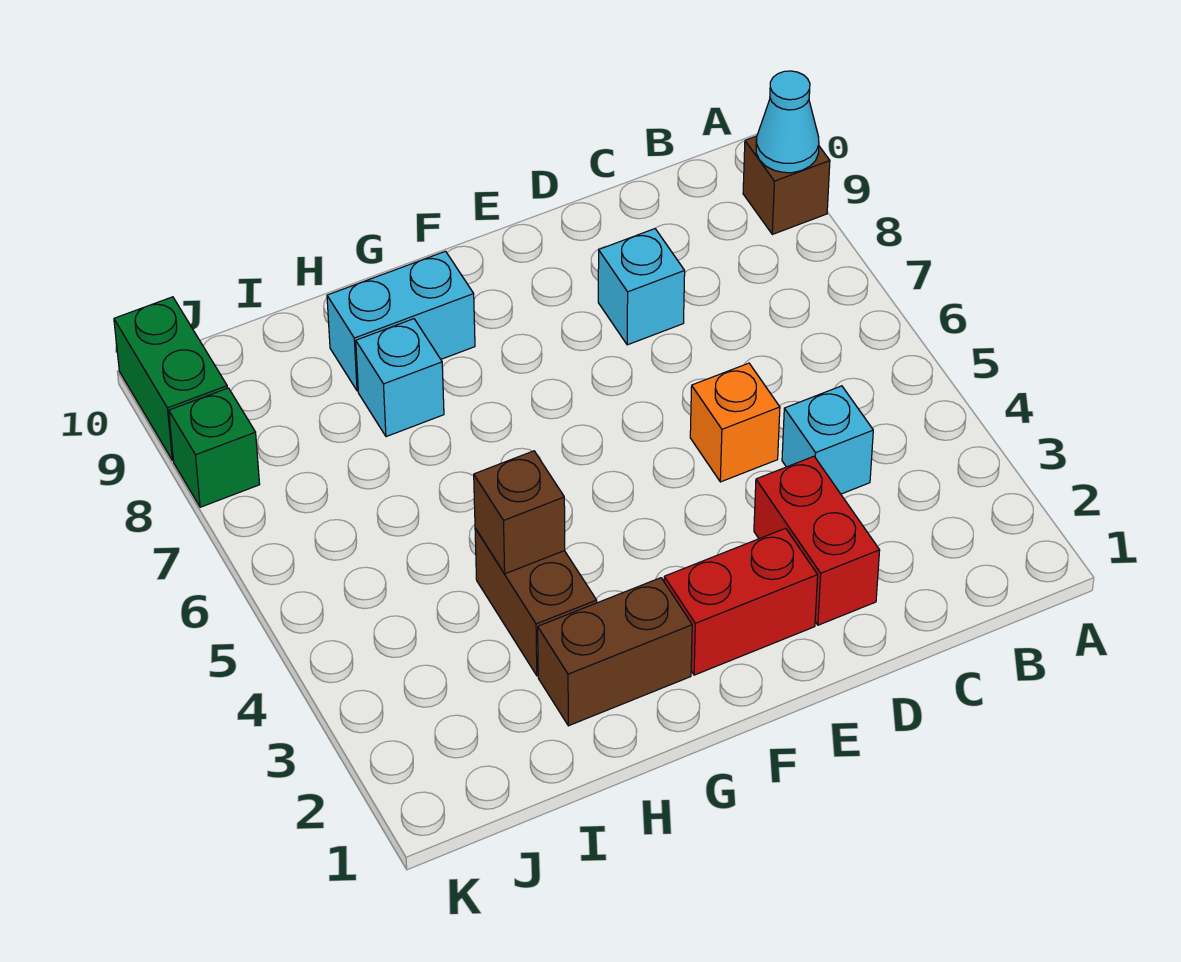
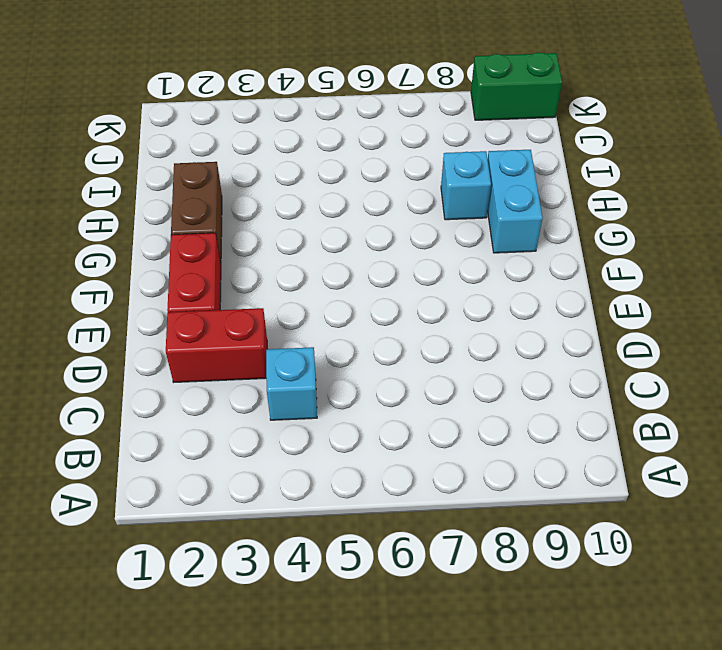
none -> brown brick A9 level 1
none -> orange brick D5 level 1
none -> cyan brick D8 level 1

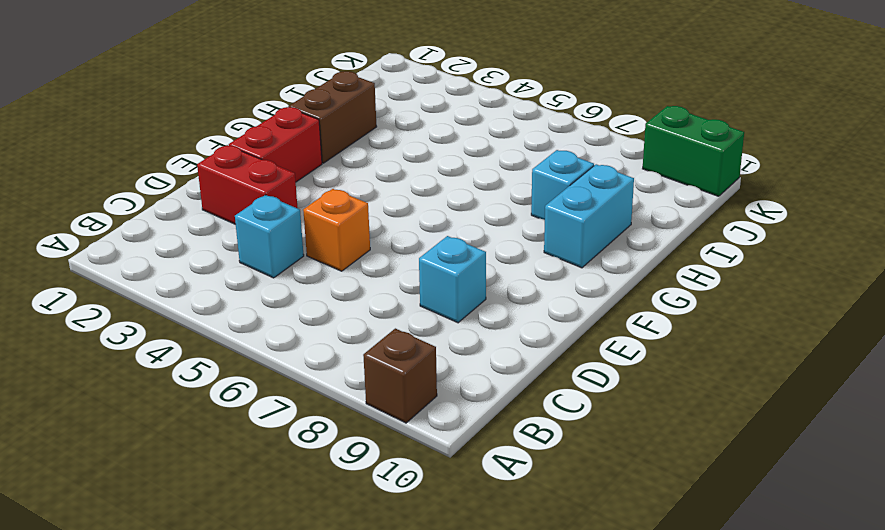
none -> brown brick H3:H4 level 1
none -> green brick K8 level 1
none -> cyan cone A9 level 2

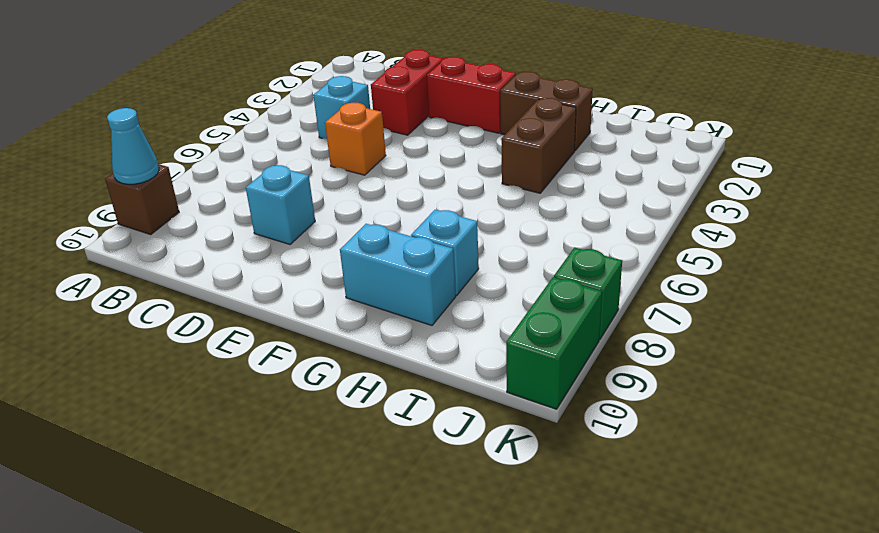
none -> brown brick H4 level 2

